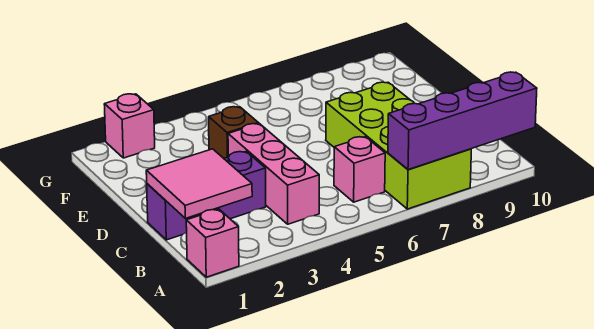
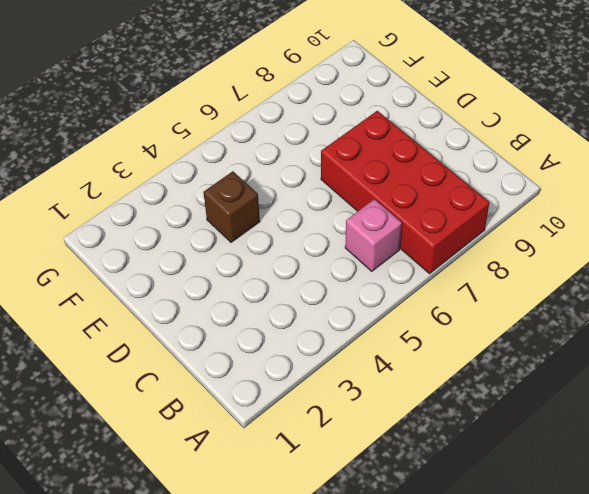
red brick A7:D8 level 1 -> lime brick A7:D8 level 1
none -> pink brick A1 level 1
none -> pink brick B4:D4 level 1

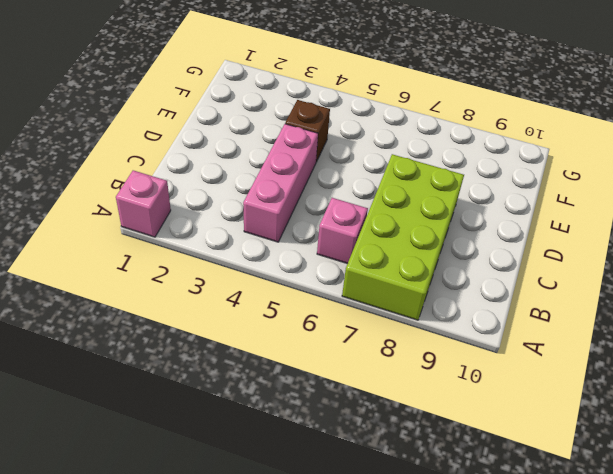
none -> purple brick C1:C3 level 1
none -> pink brick G2 level 1

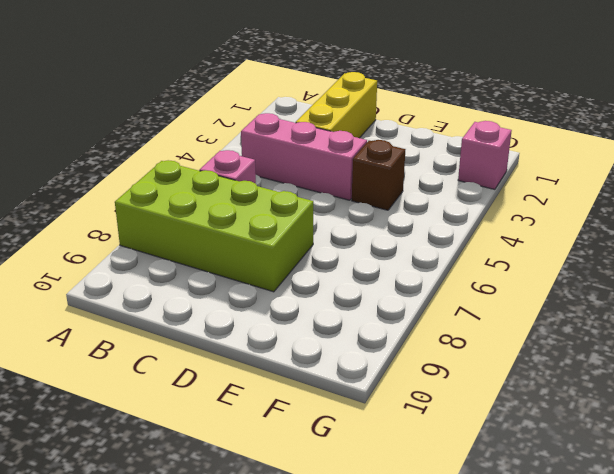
yellow brick C1:C3 level 1 -> purple brick C1:C3 level 1
none -> pink brick A1 level 1
none -> purple brick A7:A10 level 2

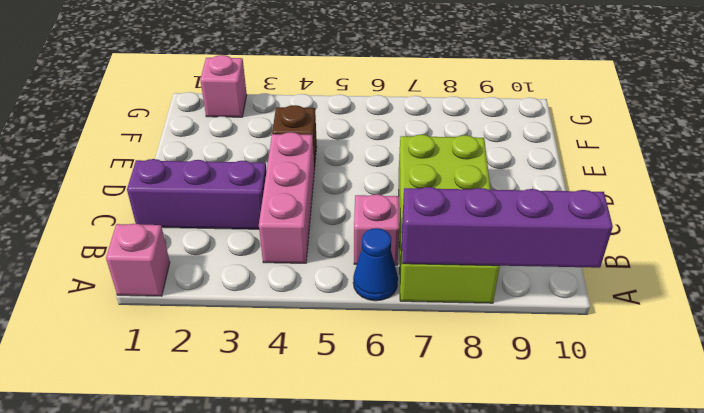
blue cone A6 level 1 -> none
none -> pink tile B1:C2 level 2

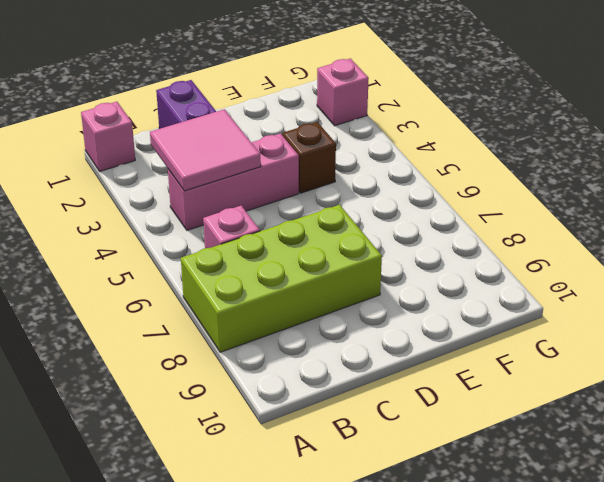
pink tile B3:C4 level 2 -> pink tile B1:C2 level 2
none -> purple brick A7:A10 level 2

